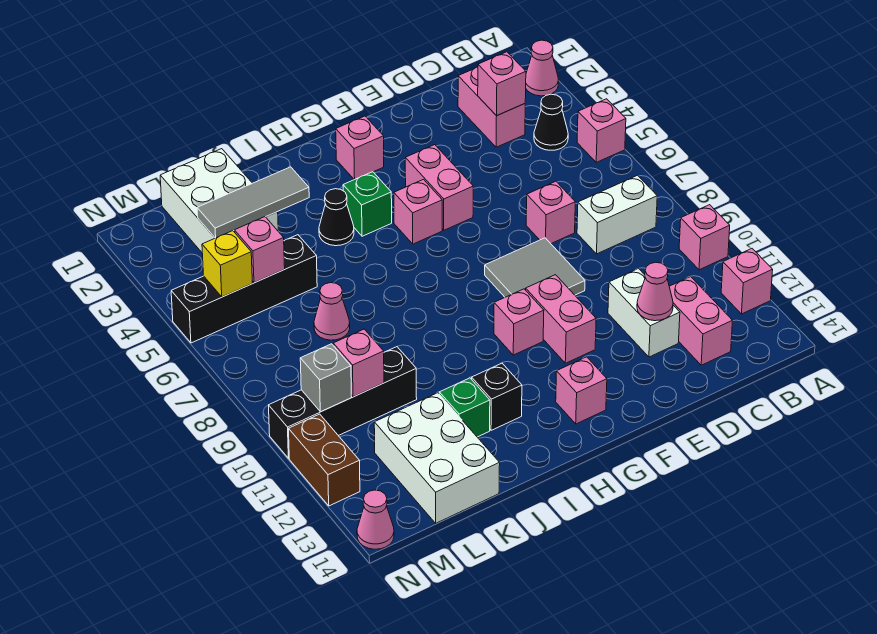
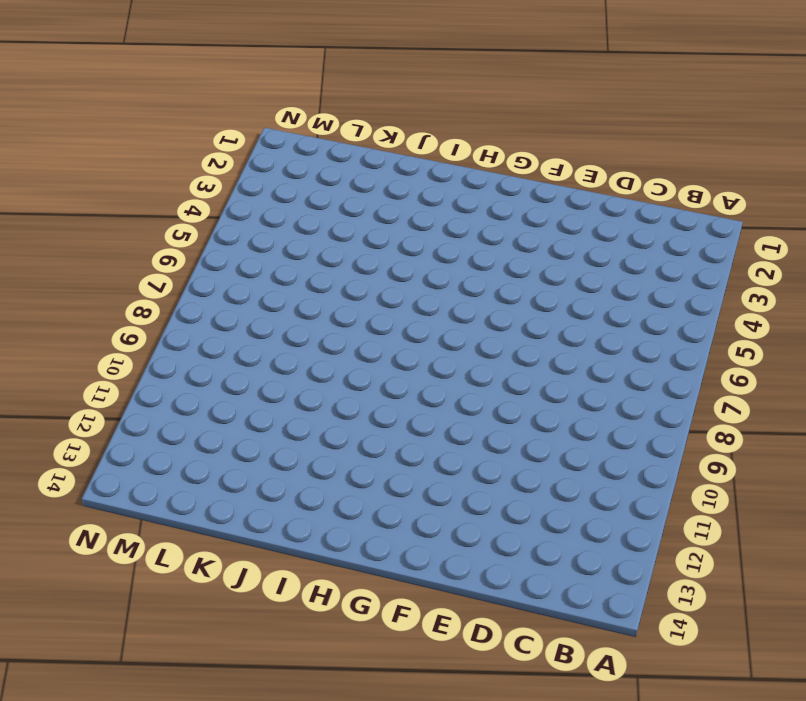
none -> pink cone A2 level 1
none -> pink brick A5 level 1
none -> pink brick A10 level 1
none -> pink brick A12 level 1

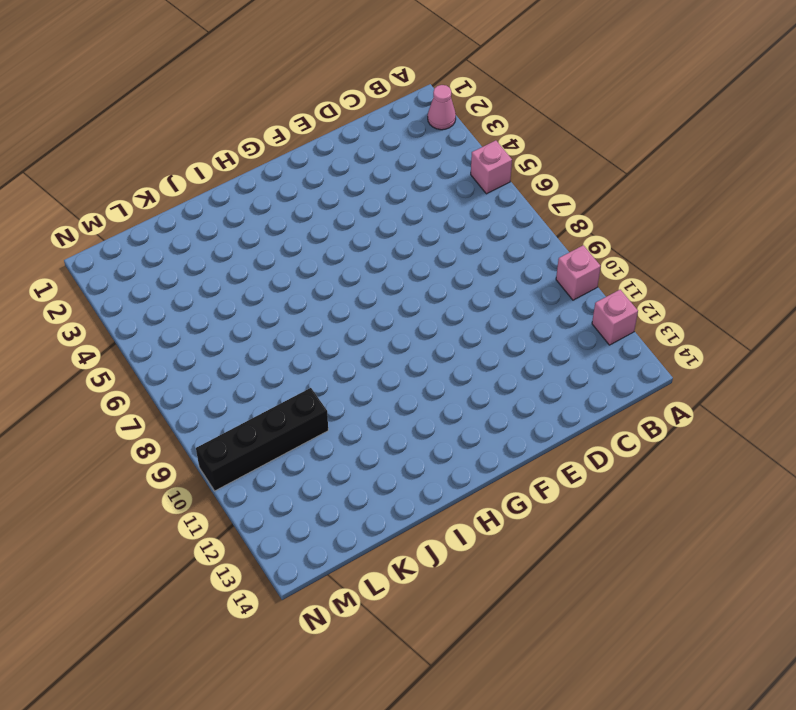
none -> black cone B4 level 1
none -> white brick B8:C8 level 1
none -> pink brick C2:C3 level 1
none -> pink brick C12:C13 level 1

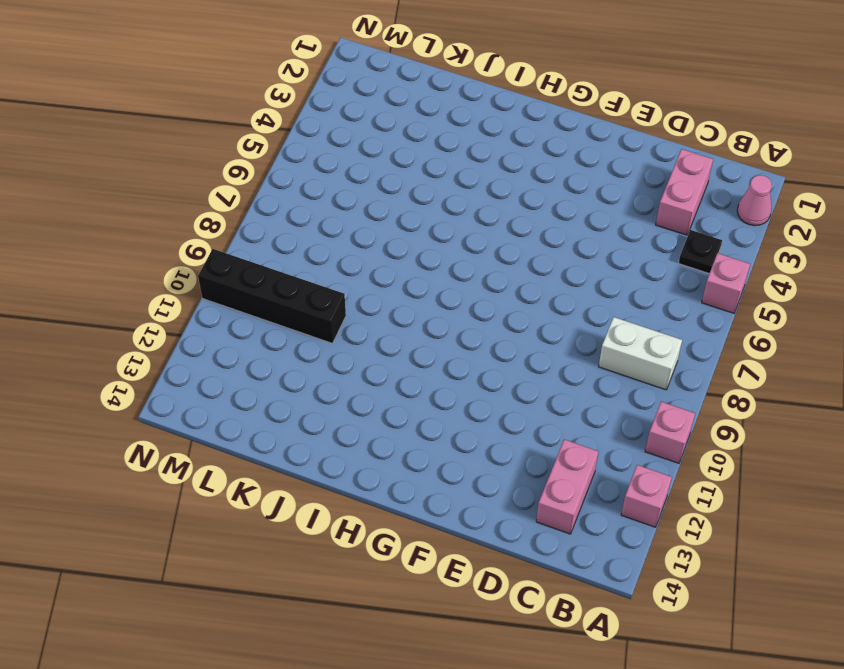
black plate B4 level 1 -> black cone B4 level 1
none -> pink brick D7 level 1
none -> white brick D11:D12 level 1
none -> grey tile E8:F9 level 1
none -> pink brick F4:F5 level 1

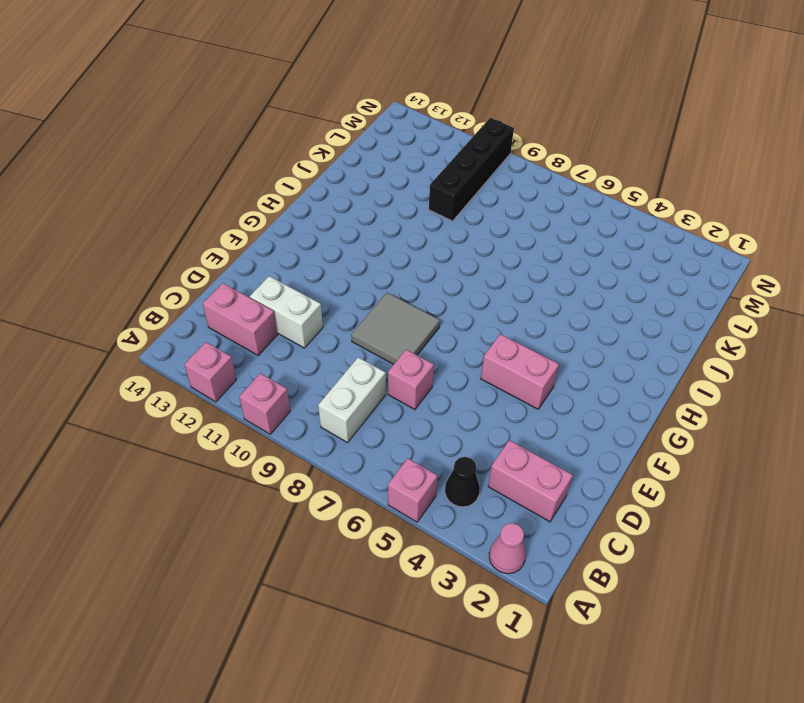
none -> pink brick F10:F11 level 1
none -> pink brick G2 level 1
none -> pink brick G5 level 1
none -> pink brick G10 level 1

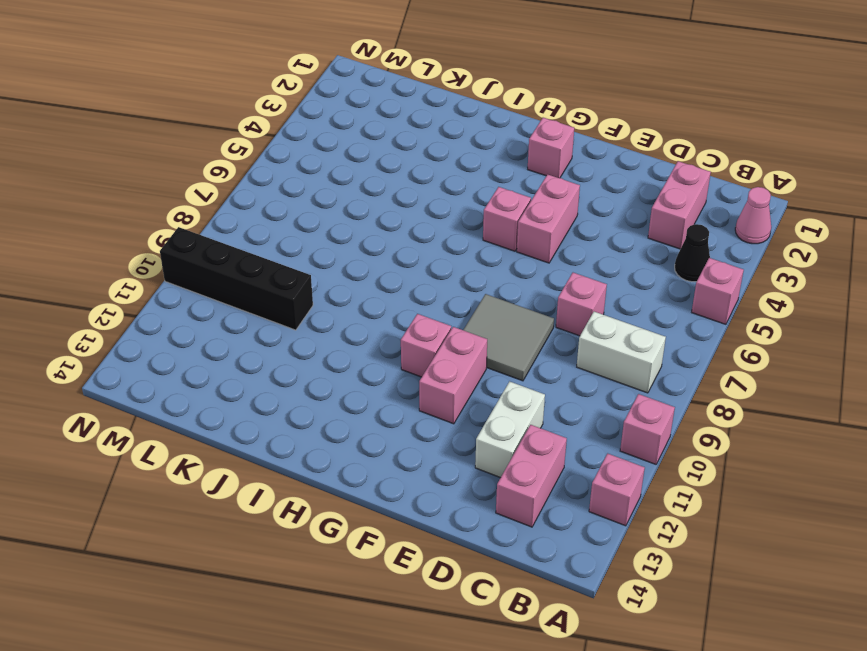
none -> pink brick G13 level 1
none -> green brick H4 level 1
none -> black cone I4 level 1
none -> black brick I12 level 1

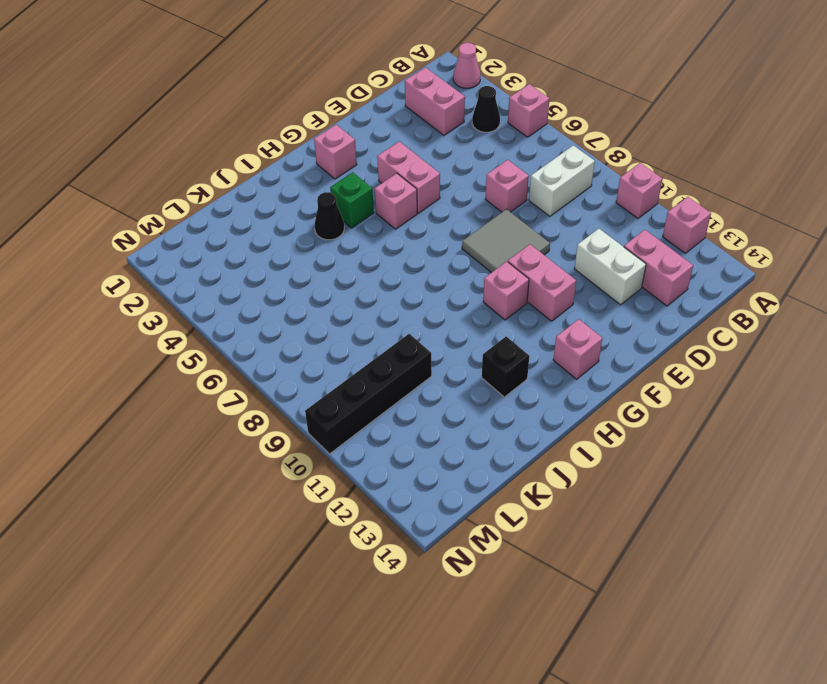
none -> green brick J12 level 1
none -> white brick K1:L3 level 1
none -> black brick K5:N5 level 1
none -> pink cone K7 level 1

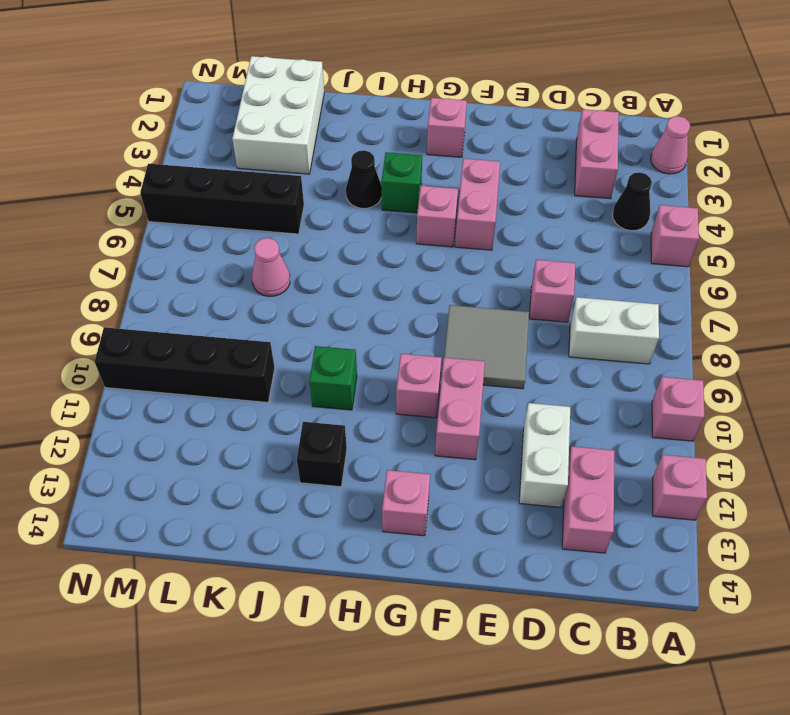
green brick I10 level 1 -> green brick J12 level 1
none -> white brick K12:L14 level 1
none -> brown brick N11:N12 level 1
none -> pink cone N14 level 1
none -> pink brick C3 level 2

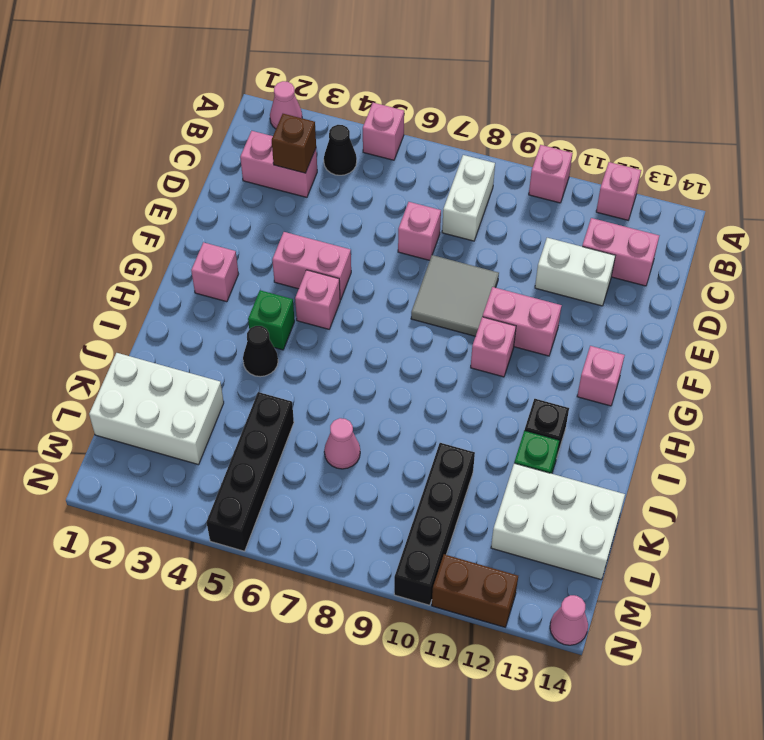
brown brick C3 level 2 -> pink brick C3 level 2
none -> pink cone D12 level 2
none -> grey tile J3:L3 level 2
none -> pink brick L5 level 2
none -> pink brick L10 level 2

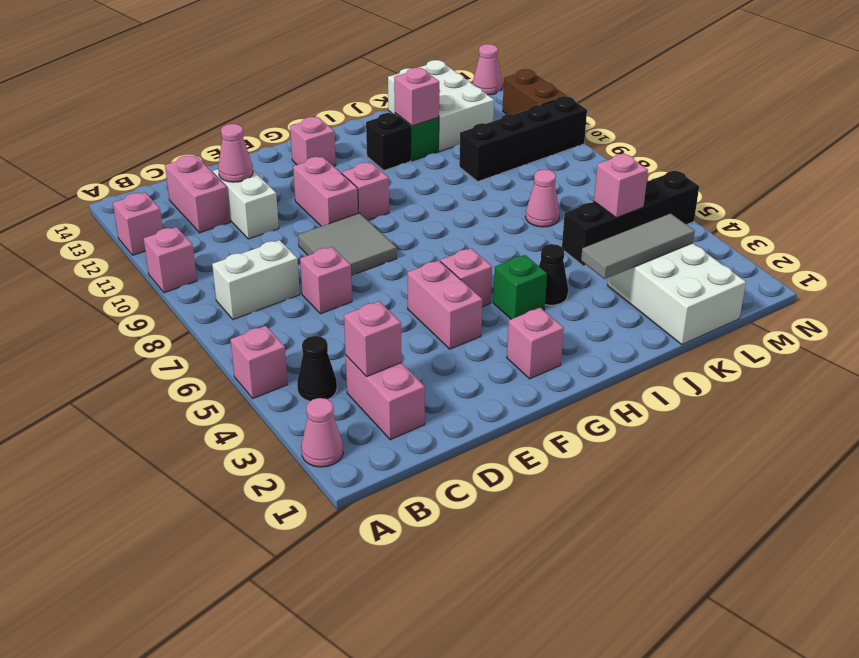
pink brick J12 level 2 -> pink brick L10 level 2
none -> yellow brick M5 level 2
none -> grey brick M10 level 2

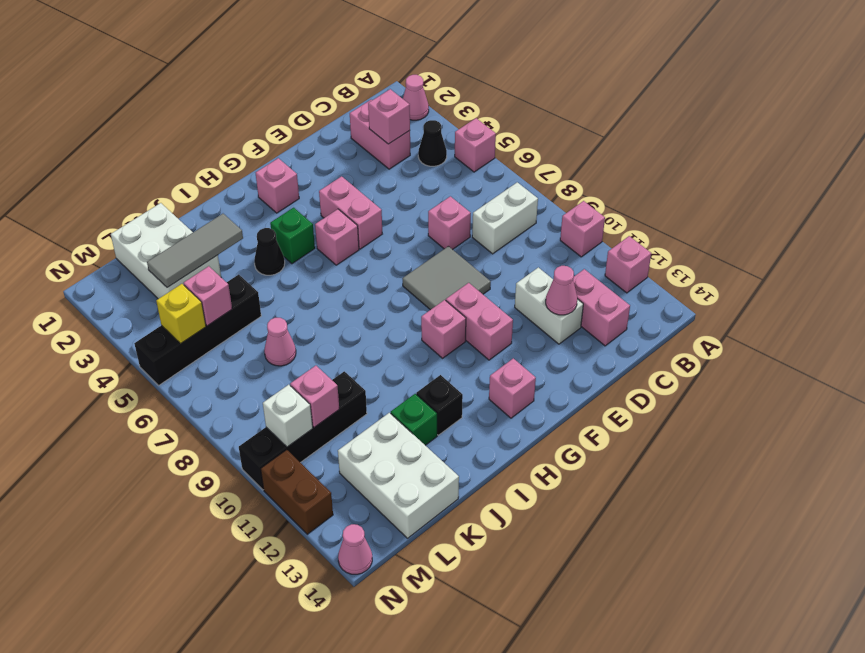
white brick M10 level 2 -> grey brick M10 level 2

